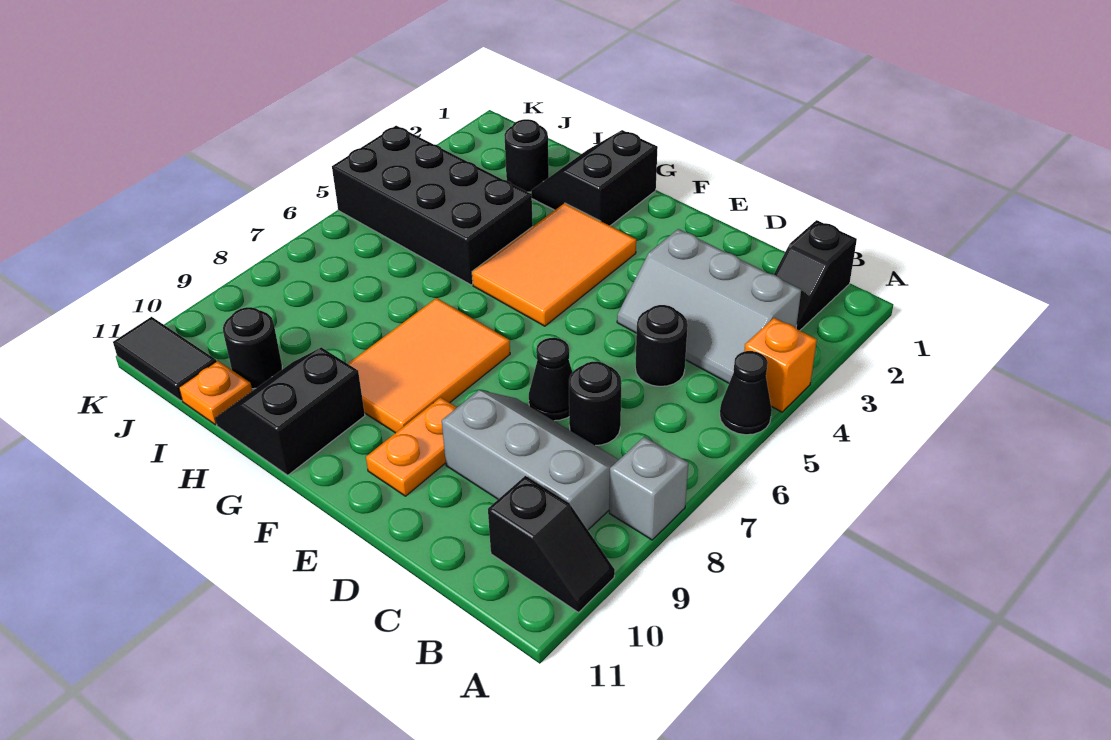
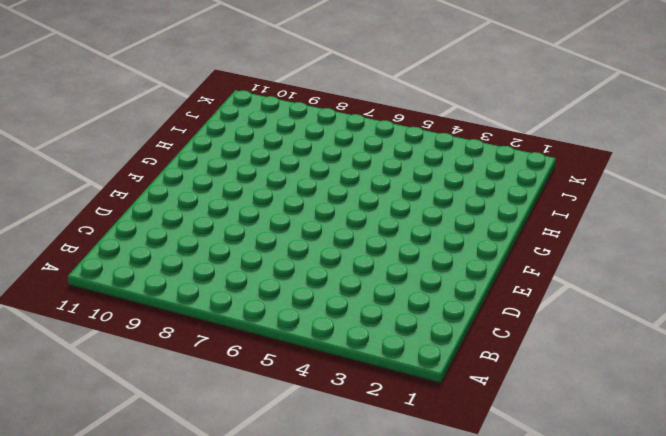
none -> orange brick A4 level 1
none -> black cone A5 level 1
none -> grey brick A8 level 1

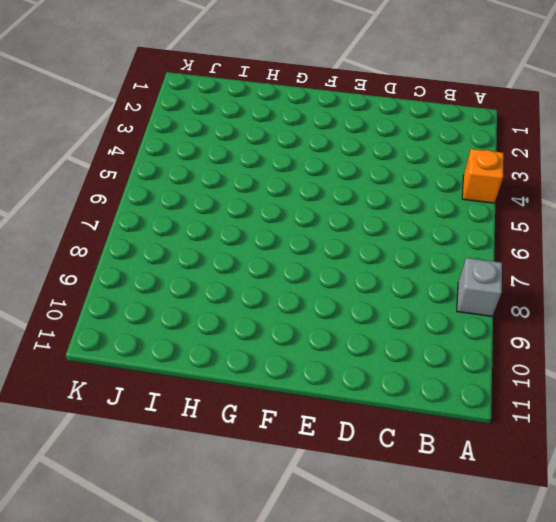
none -> black cone A5 level 1
none -> black slope A10:B10 level 1 top B
none -> black slope B1:B2 level 1 top 1

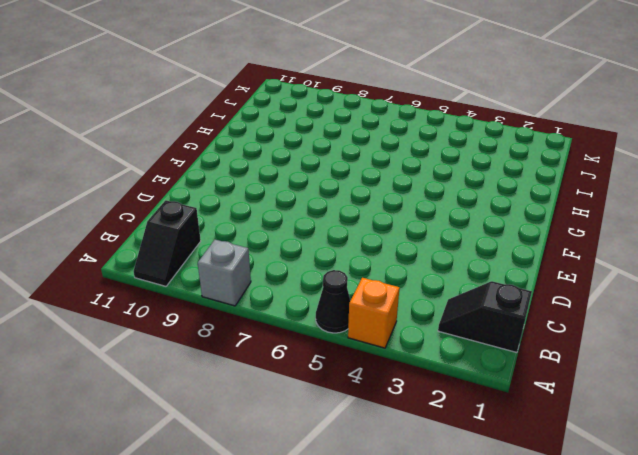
none -> grey slope B3:D4 level 1 top 3
none -> grey slope B8:D9 level 1 top 9
none -> black round brick C5 level 1

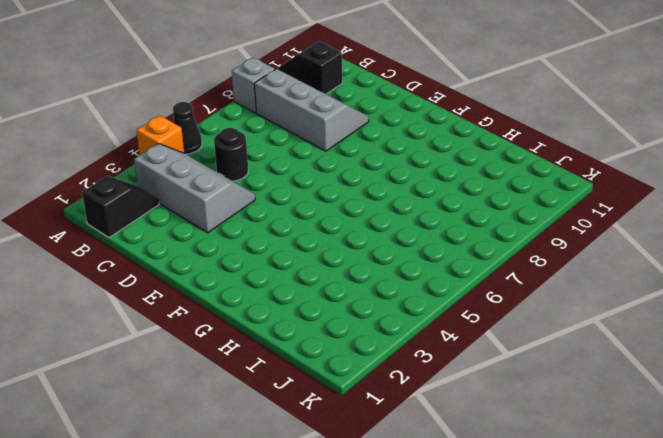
grey slope B8:D9 level 1 top 8 -> grey slope B8:D9 level 1 top 9
none -> black round brick C7 level 1
none -> black cone D7 level 1
none -> orange plate E9:E10 level 1

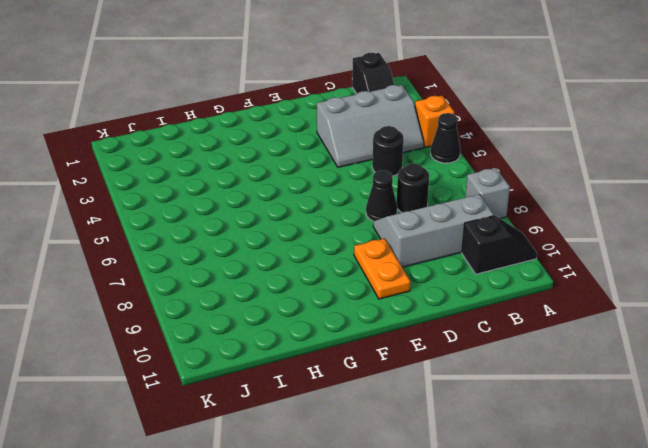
none -> orange tile F3:G5 level 1
none -> orange tile F7:G9 level 1
none -> black slope G1:H2 level 1 top G

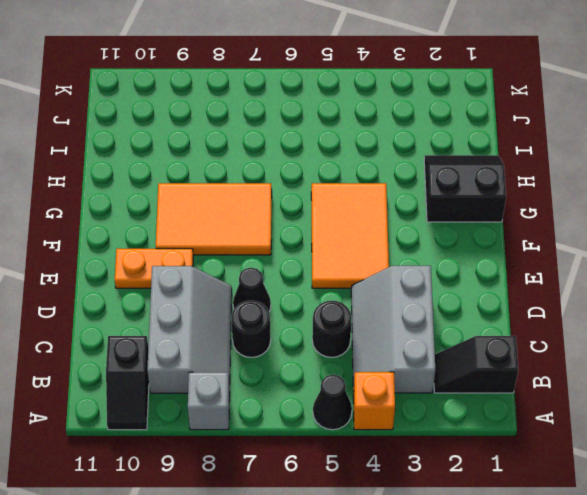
orange tile E4:G5 level 1 -> orange tile F3:G5 level 1
none -> black slope G10:H11 level 1 top G
none -> black brick H4:K5 level 1
none -> black round brick I2 level 1

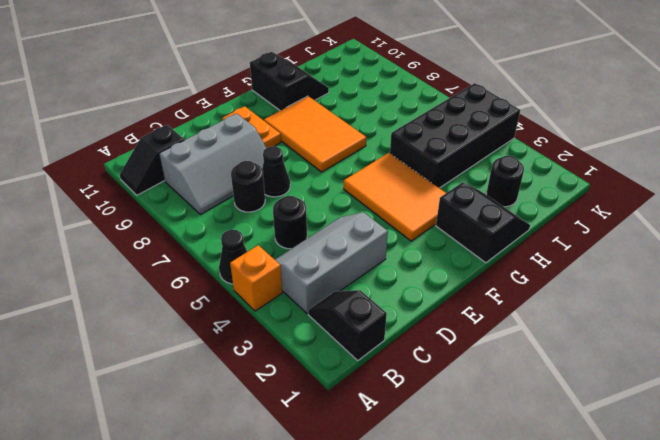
none -> grey brick A8 level 1
none -> black round brick I10 level 1
none -> orange plate I11 level 1

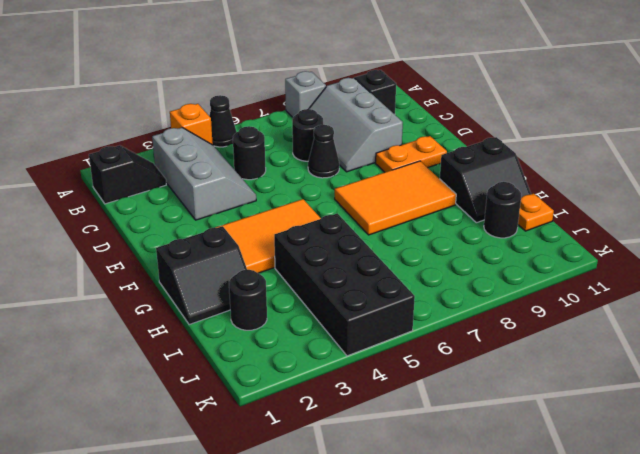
none -> black tile J11:K11 level 1

